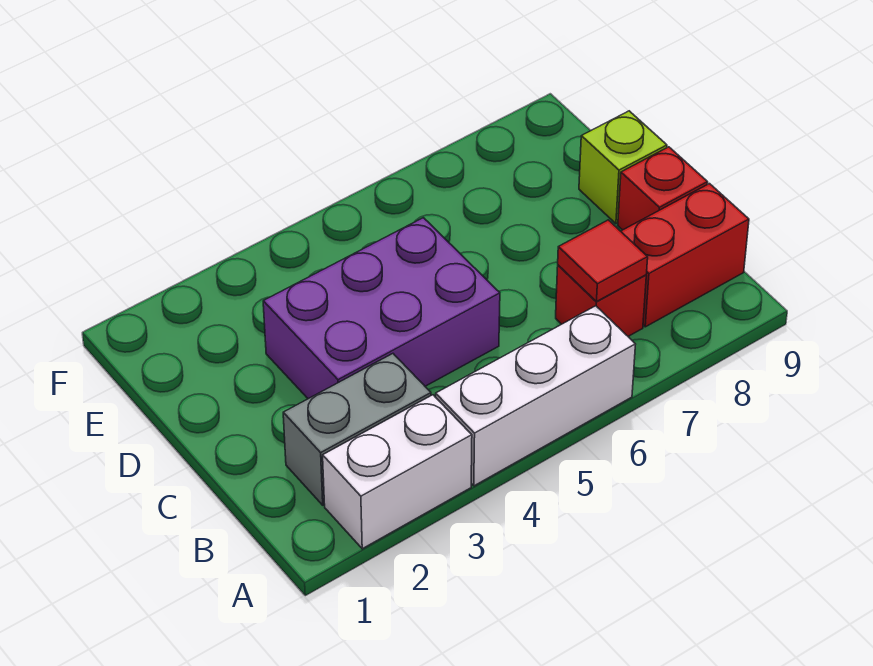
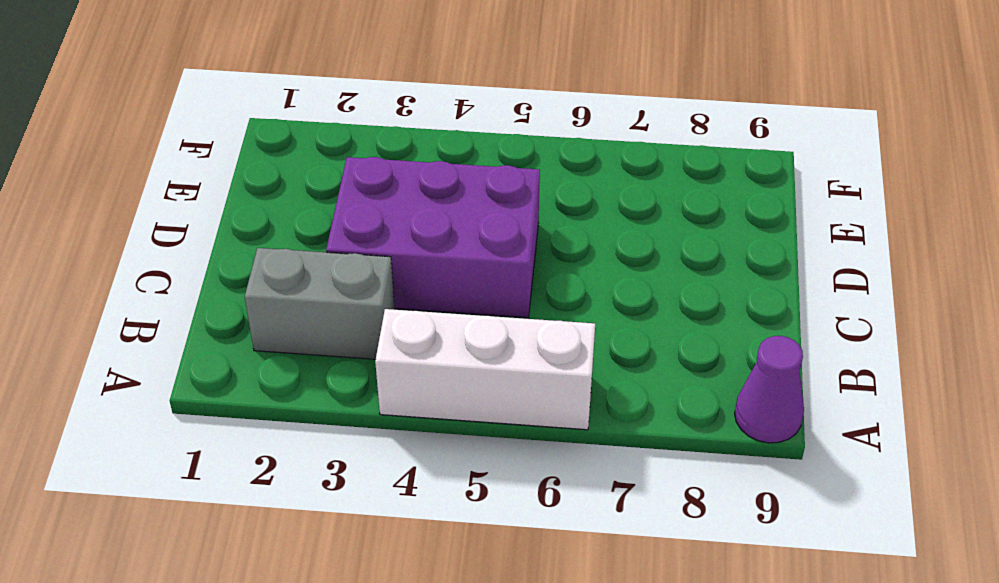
purple cone A9 level 1 -> none
none -> white brick A2:A3 level 1
none -> red brick B7 level 1

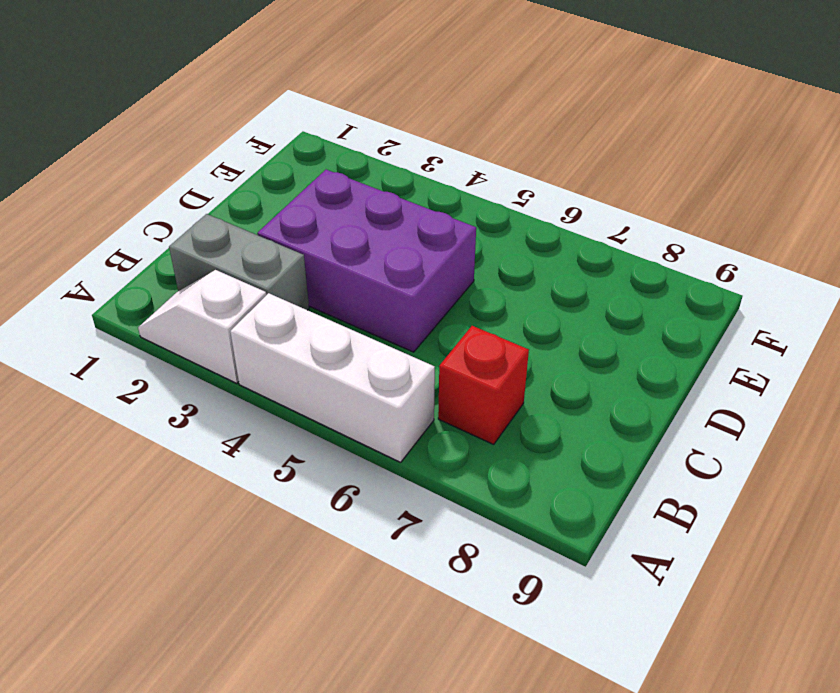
white slope A2:A3 level 1 top 3 -> white brick A2:A3 level 1
none -> red brick B8:B9 level 1
none -> red brick C9 level 1

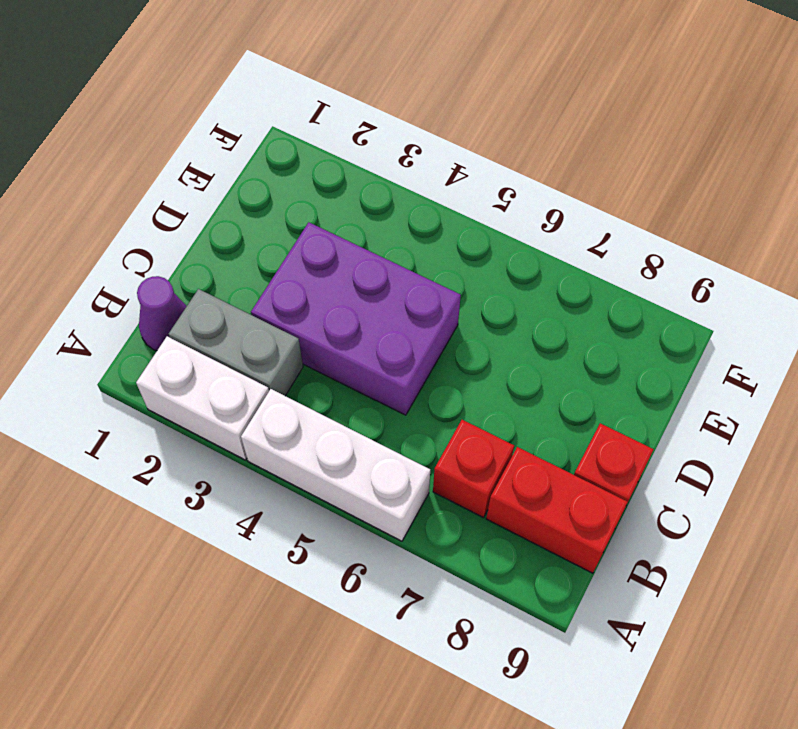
purple cone B1 level 1 -> none
none -> lime brick D9 level 1
none -> red tile B7 level 2

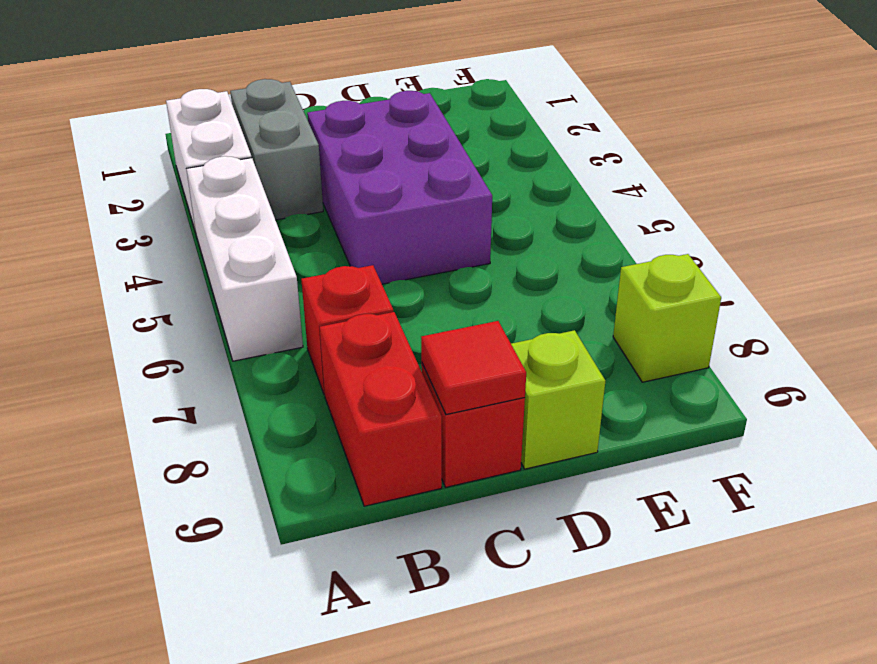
red tile C9 level 2 -> red tile B7 level 2
lime brick F8 level 1 -> none

